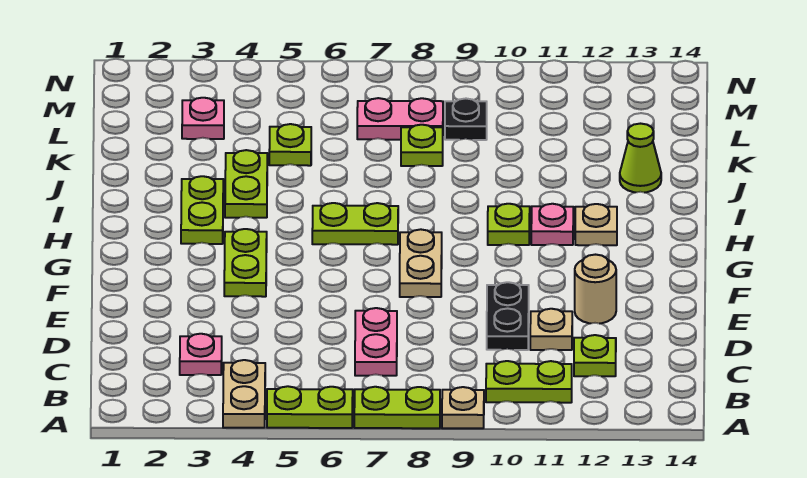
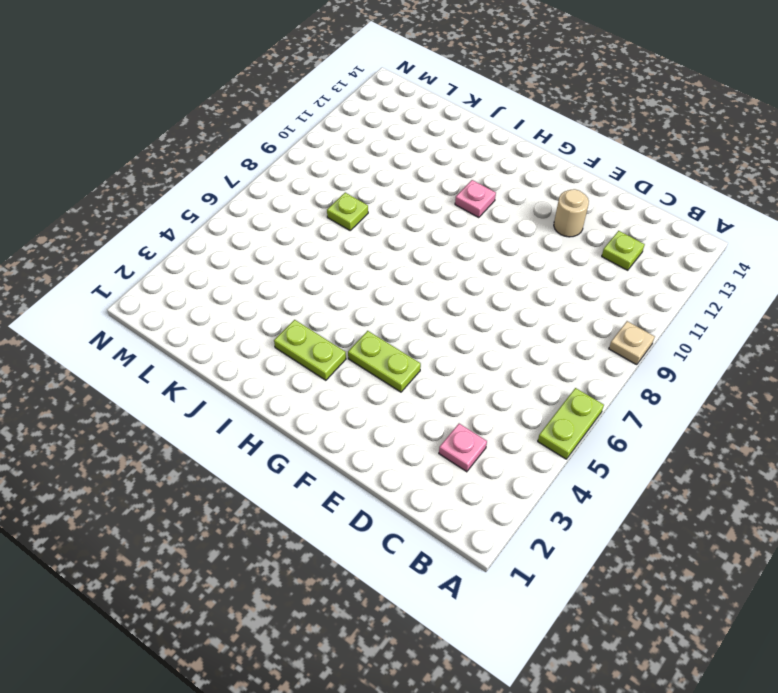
none -> tan plate A4:B4 level 1
none -> lime plate A7:A8 level 1
none -> lime plate B10:B11 level 1

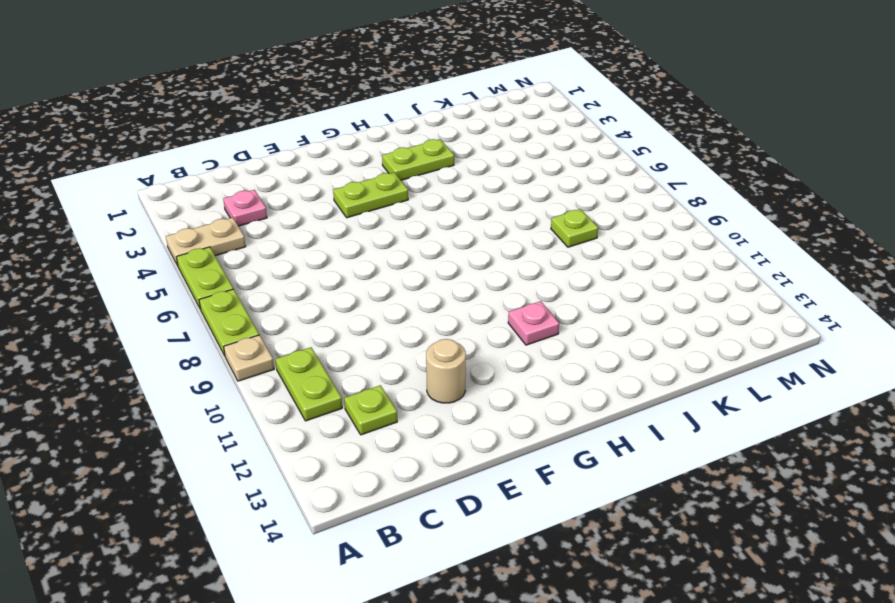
none -> pink plate C7:D7 level 1
none -> black plate D10:E10 level 1
none -> tan plate D11 level 1

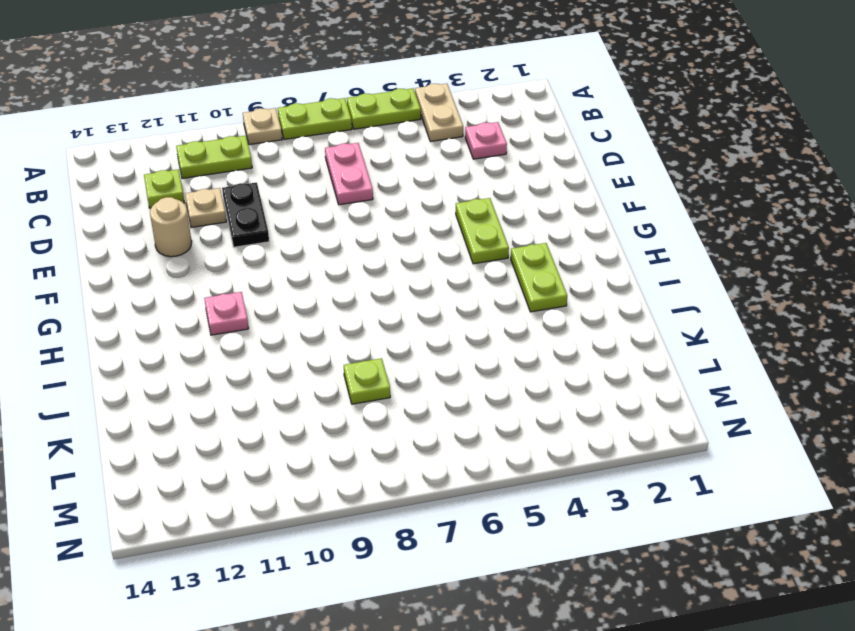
none -> tan plate F8:G8 level 1
none -> lime plate H6:H7 level 1
none -> lime plate H10 level 1

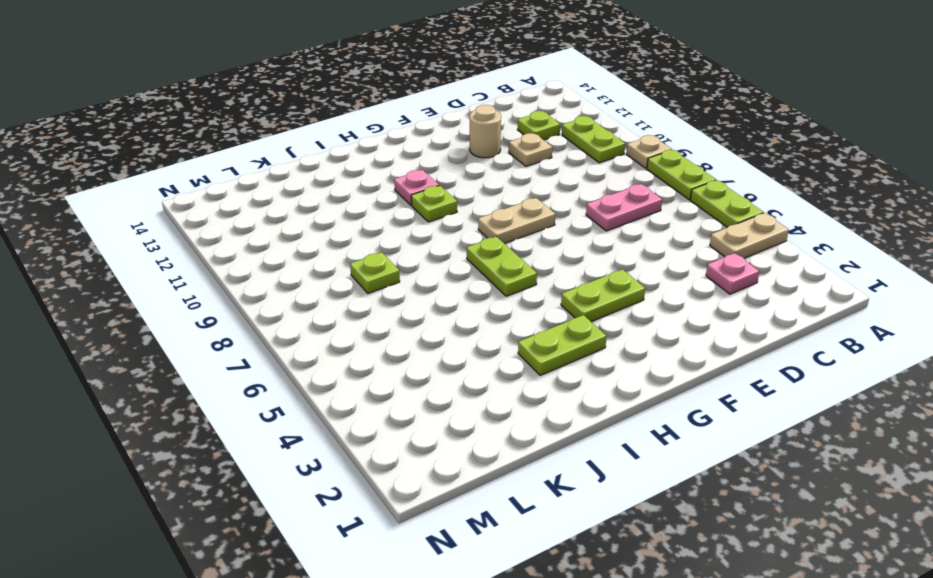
none -> black plate D10:E10 level 1
none -> tan plate H12 level 1
none -> lime plate I4:J4 level 1

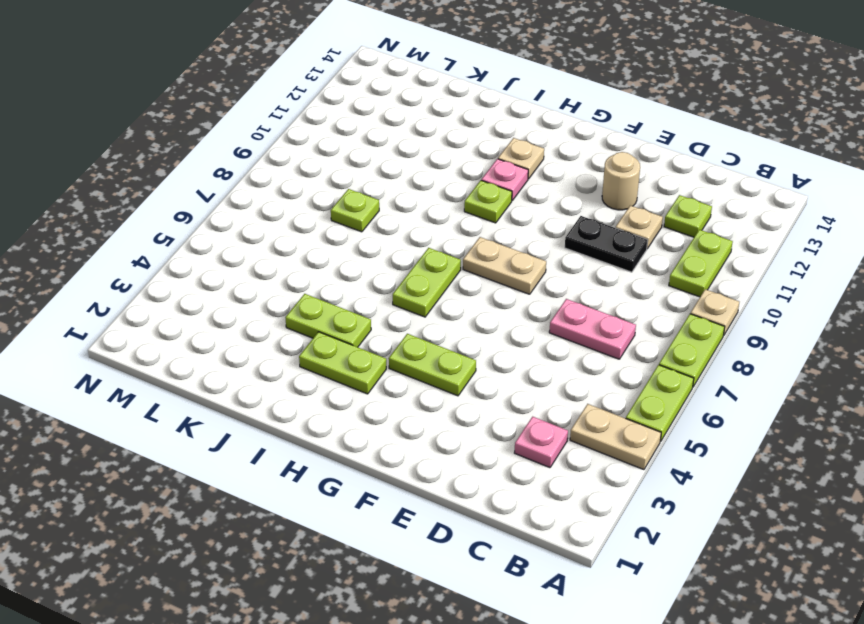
none -> lime cone J13 level 1
none -> lime plate K5 level 1
none -> pink plate L3 level 1

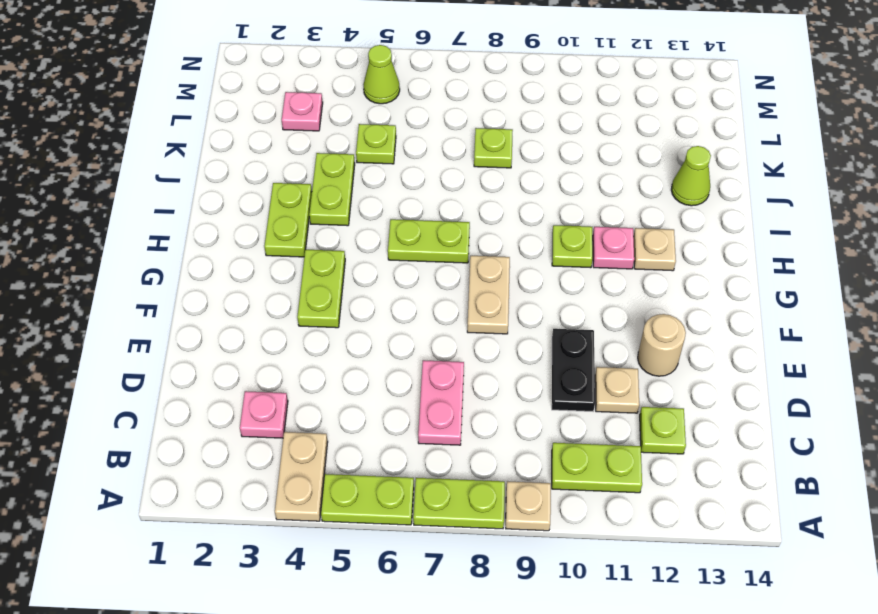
lime cone M5 level 1 -> none
none -> pink plate L7:L8 level 1
none -> black plate L9 level 1

